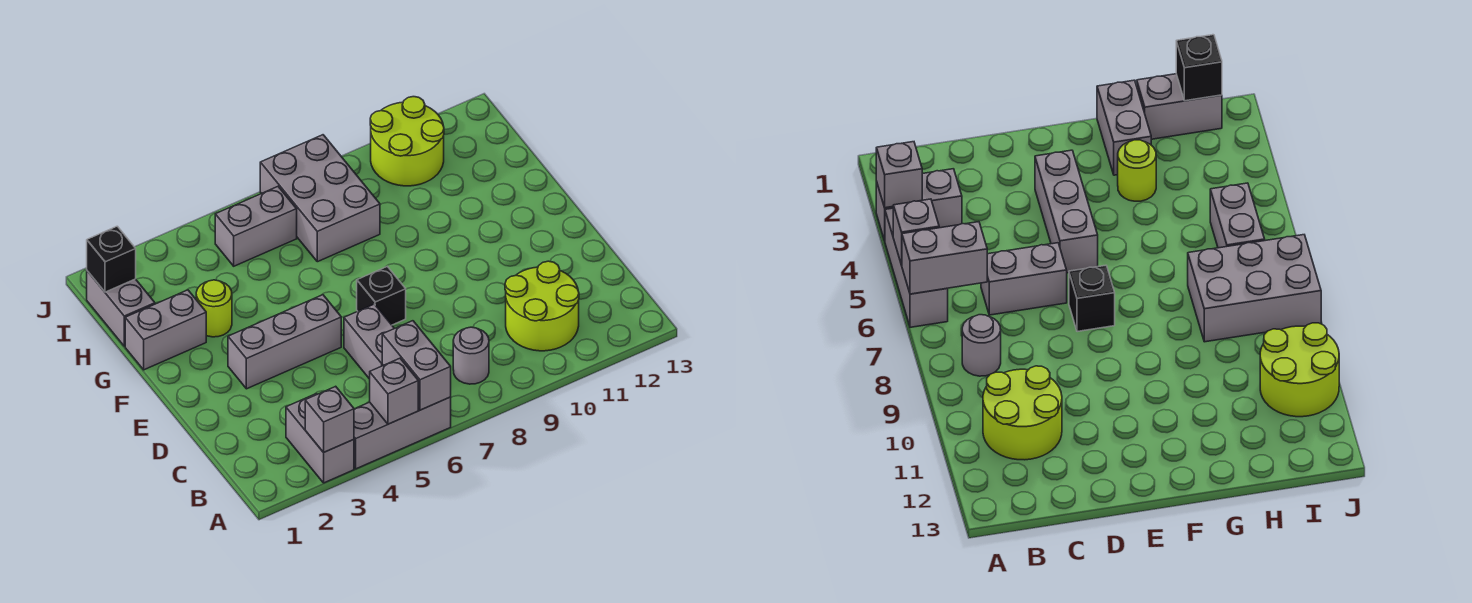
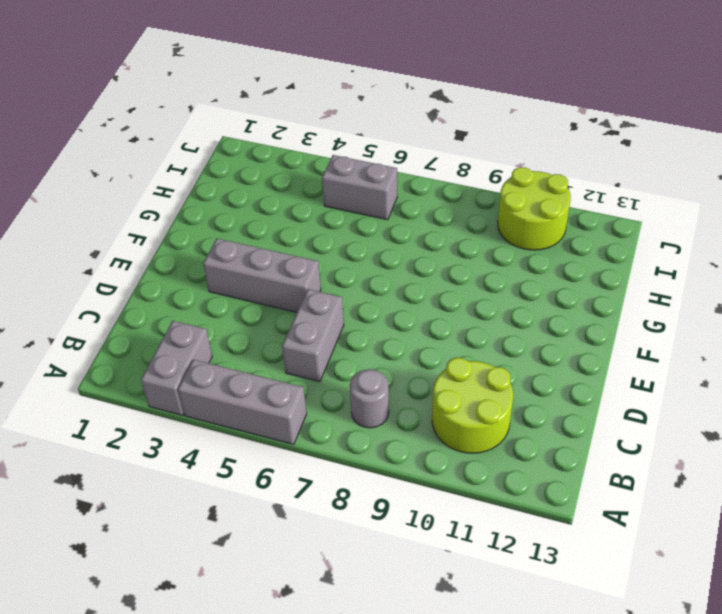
none -> black brick E7 level 1
none -> grey brick G1:G2 level 1
none -> lime round brick G3 level 1

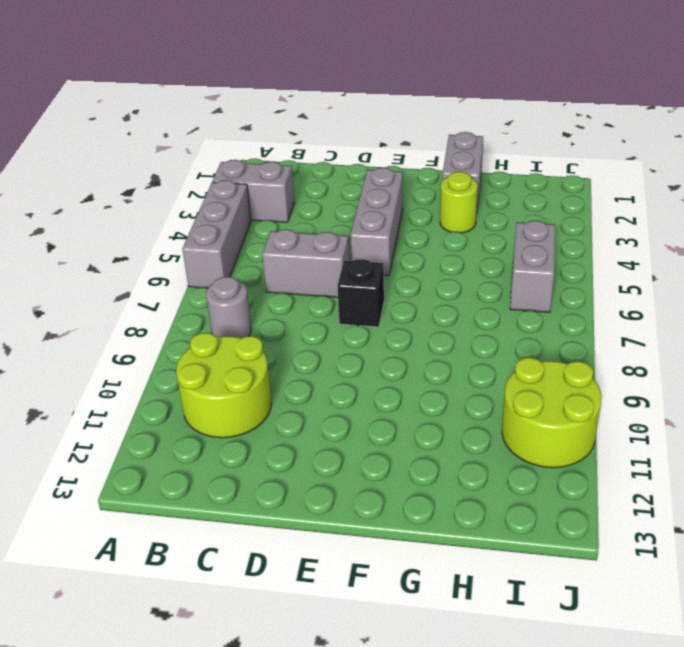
none -> grey brick H1:I1 level 1
none -> grey brick H7:J8 level 1
none -> grey brick A3 level 2

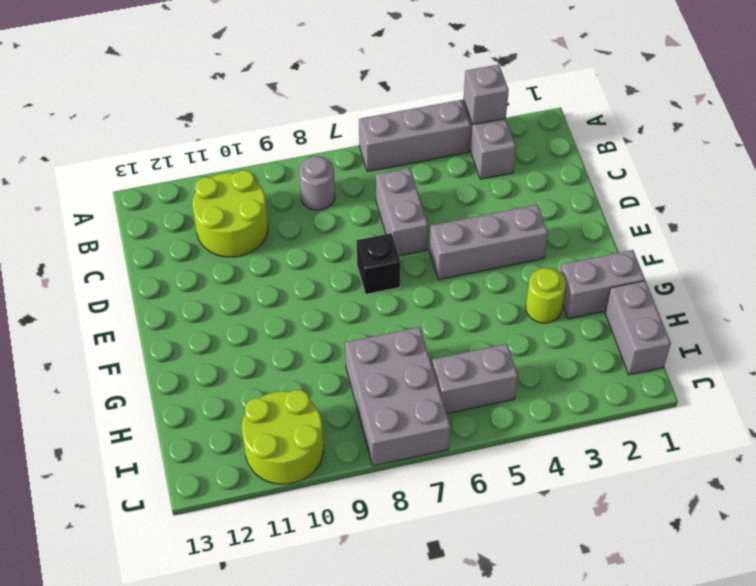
none -> grey brick A5 level 2
none -> grey brick A6:B6 level 2
none -> black brick I1 level 2

